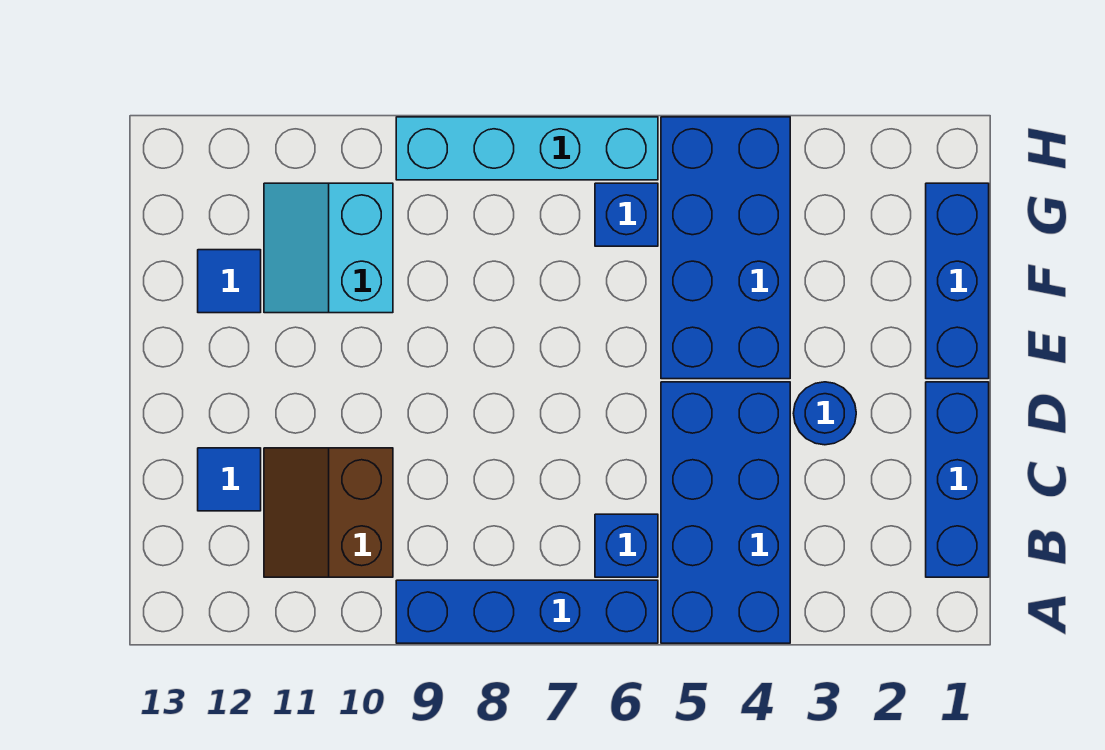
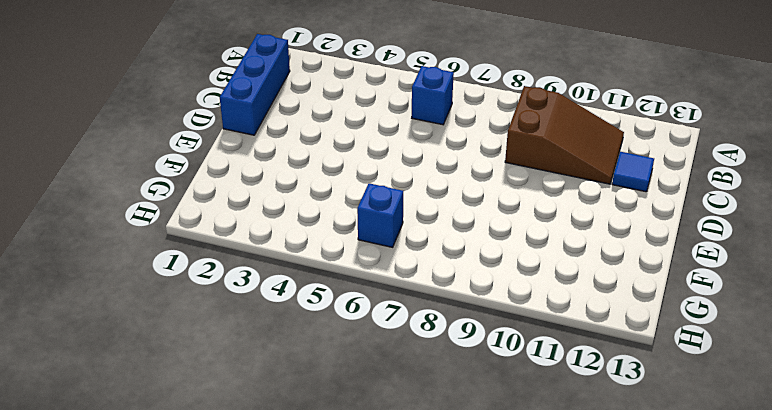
brown slope B9:C11 level 1 top 9 -> brown slope B10:C11 level 1 top 10
none -> blue brick A4:D5 level 1
none -> blue brick A6:A9 level 1
none -> blue round brick D3 level 1

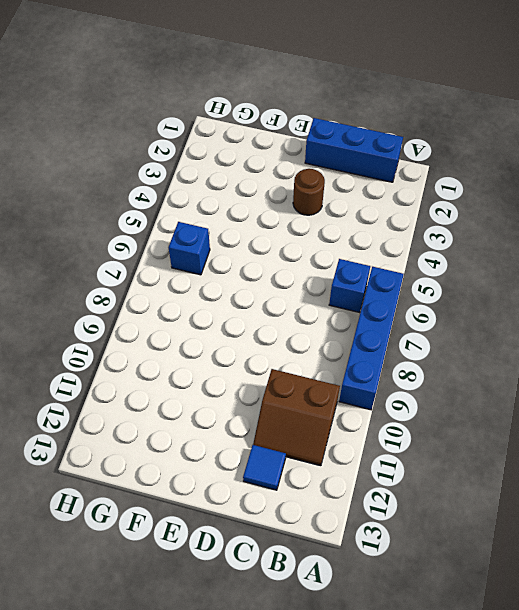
brown round brick D3 level 1 -> blue round brick D3 level 1
none -> blue brick A4:D5 level 1
none -> blue brick E1:G1 level 1
none -> blue brick E4:H5 level 1

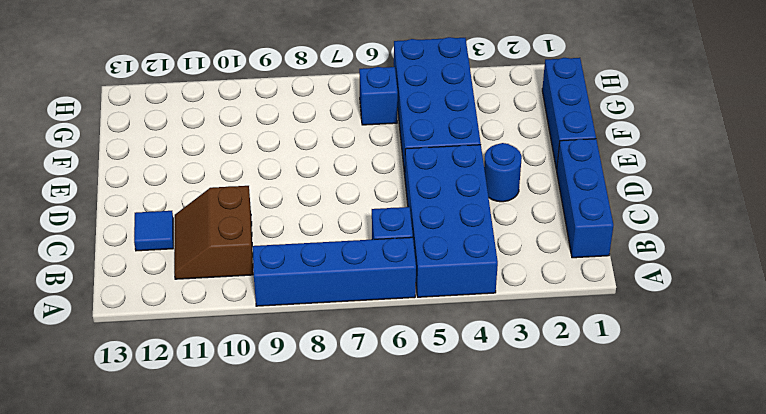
none -> cyan slope F10:G11 level 1 top 10
none -> blue tile F12 level 1
none -> cyan brick H6:H9 level 1

